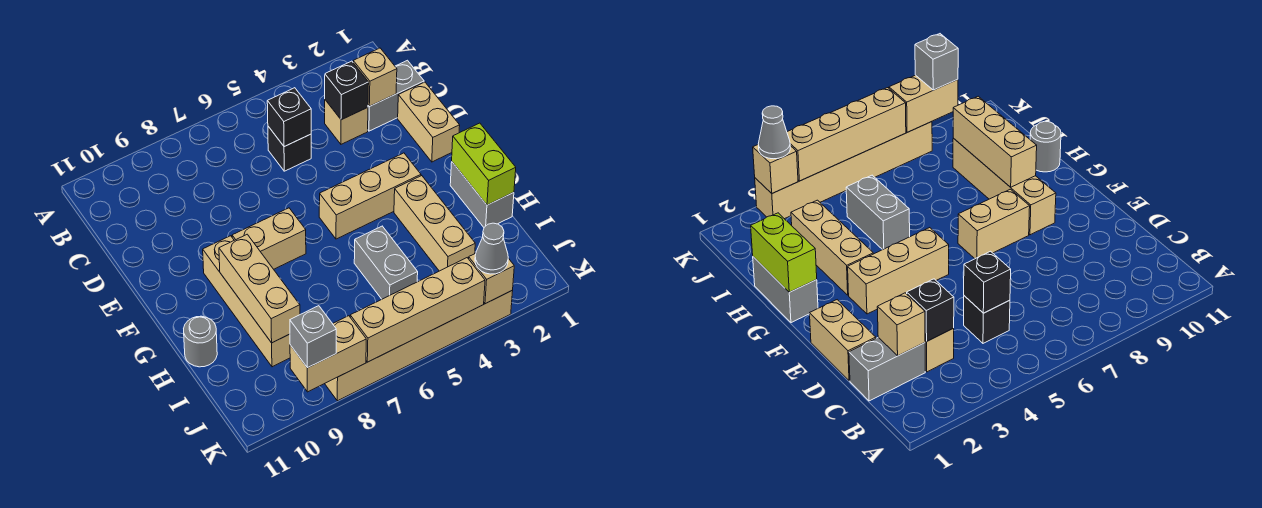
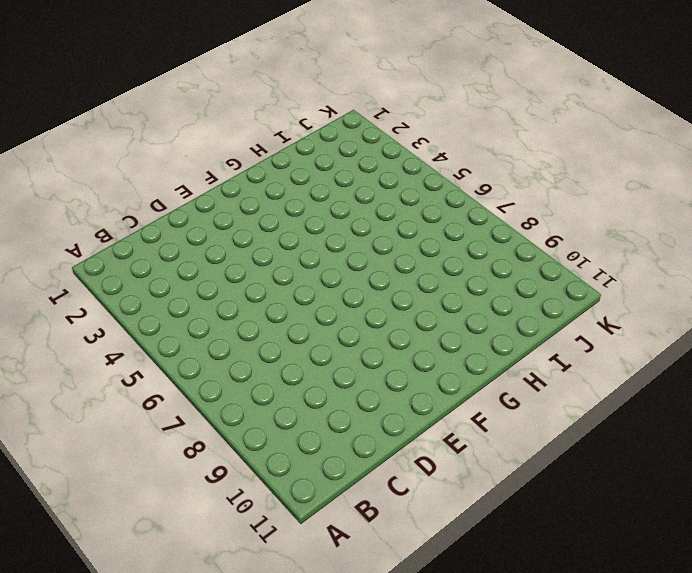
none -> grey brick C1:C2 level 1
none -> tan brick C3 level 1
none -> black brick C5 level 1

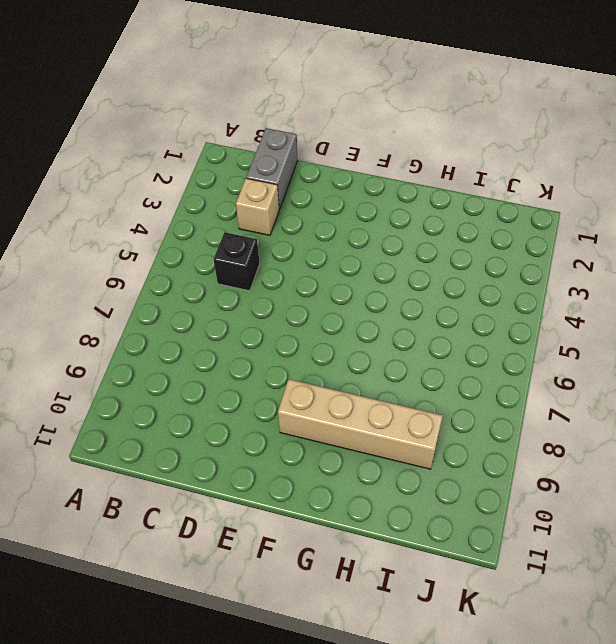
none -> tan brick D1:E1 level 1
none -> tan brick F3:F5 level 1
none -> tan brick F7:F8 level 1

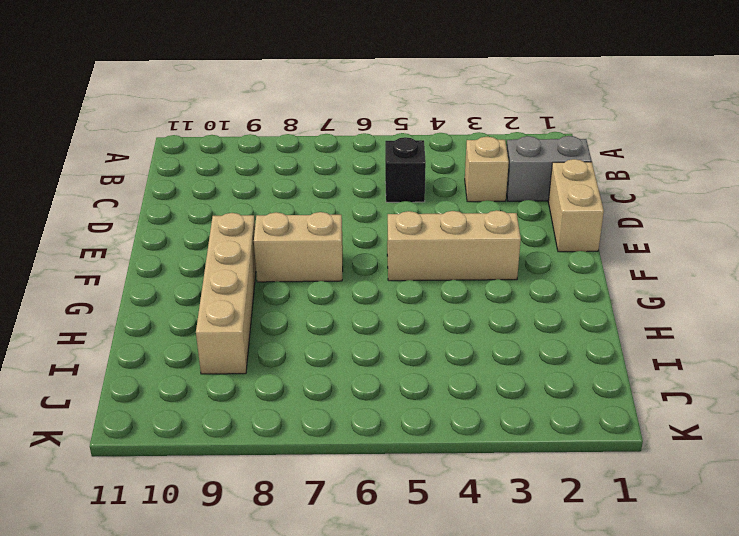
none -> grey brick G1:H1 level 1
none -> tan brick G3:I3 level 1
none -> grey brick H5:I5 level 1

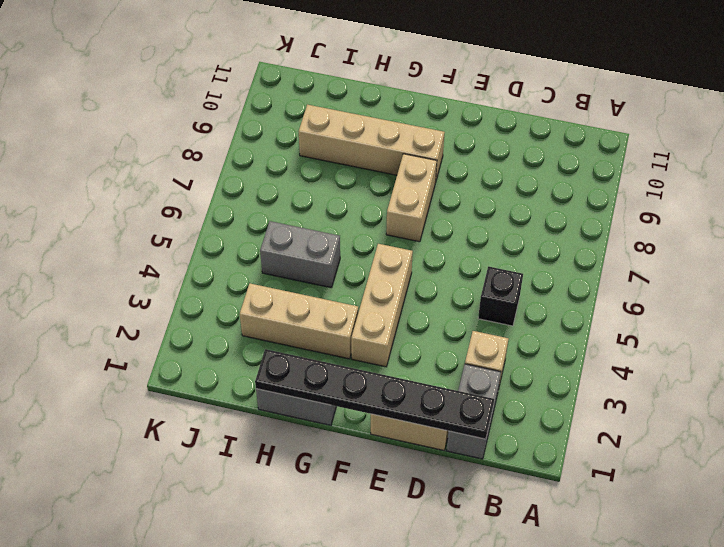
black plate C1:H1 level 2 -> lime brick G1:H1 level 2
none -> grey round brick H11 level 1
none -> tan brick K3:K8 level 1
none -> tan brick C2 level 2

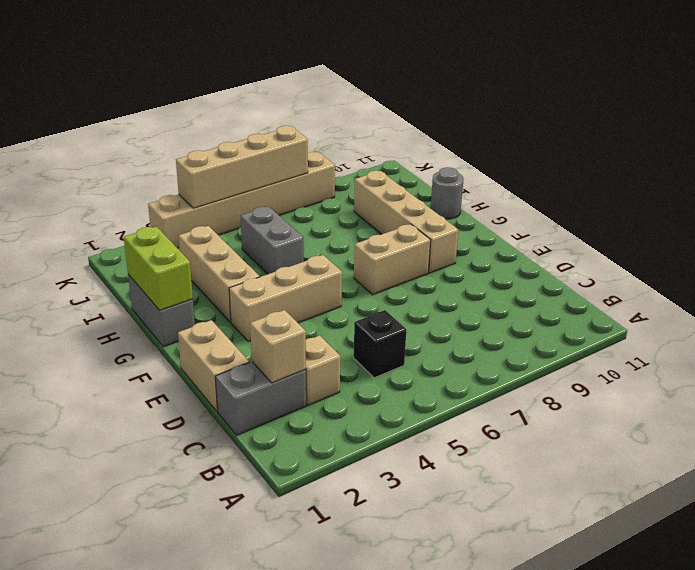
none -> black brick C3 level 2
none -> black brick C5 level 2
none -> tan brick G9:I9 level 2

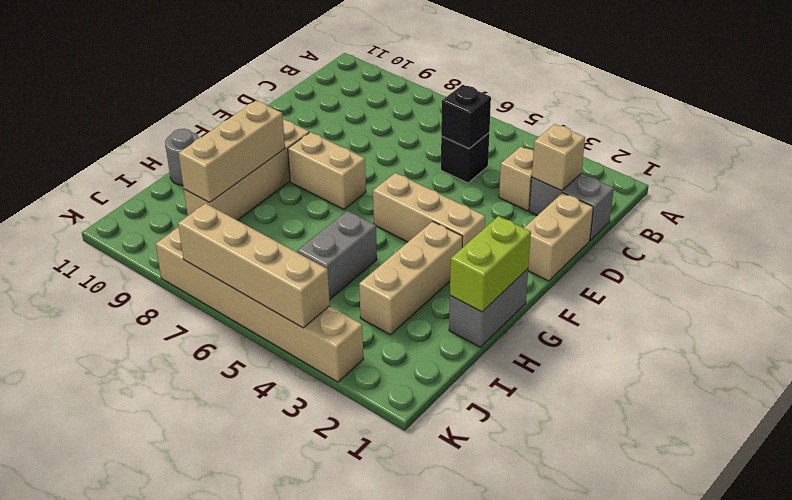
none -> black brick C3 level 2
none -> tan brick K3 level 2
none -> tan brick K8:K9 level 2

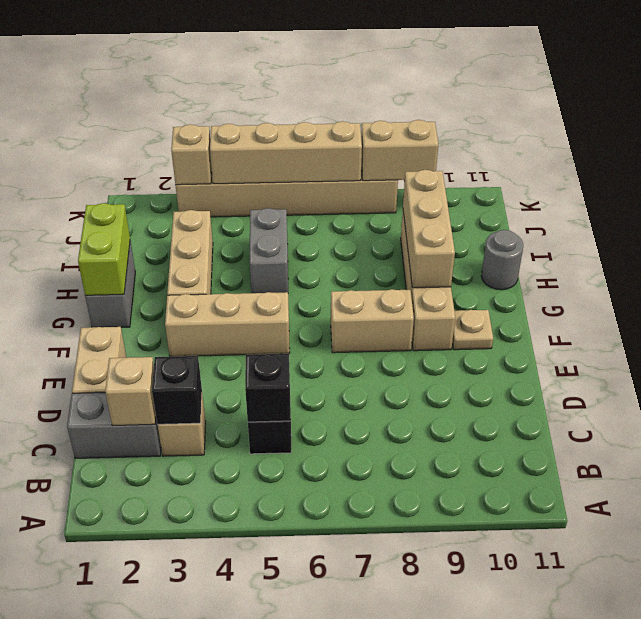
tan plate F10 level 1 -> none
none -> grey cone K3 level 3
none -> grey brick K9 level 3

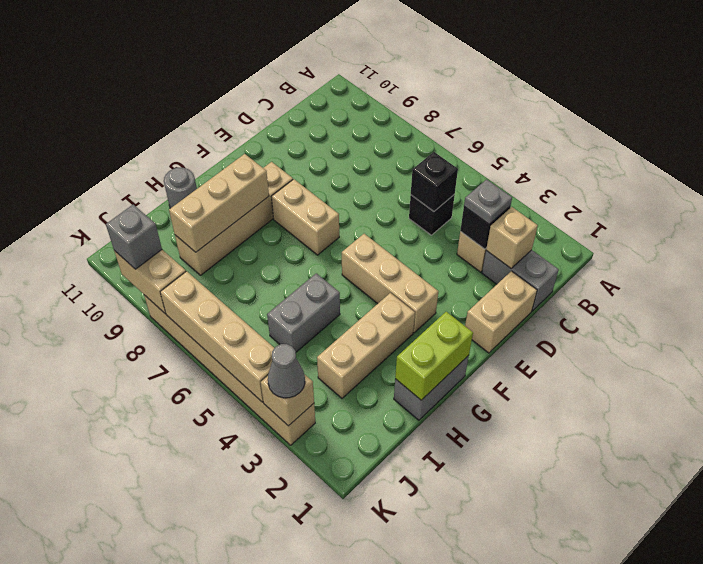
grey plate C3 level 3 -> none

